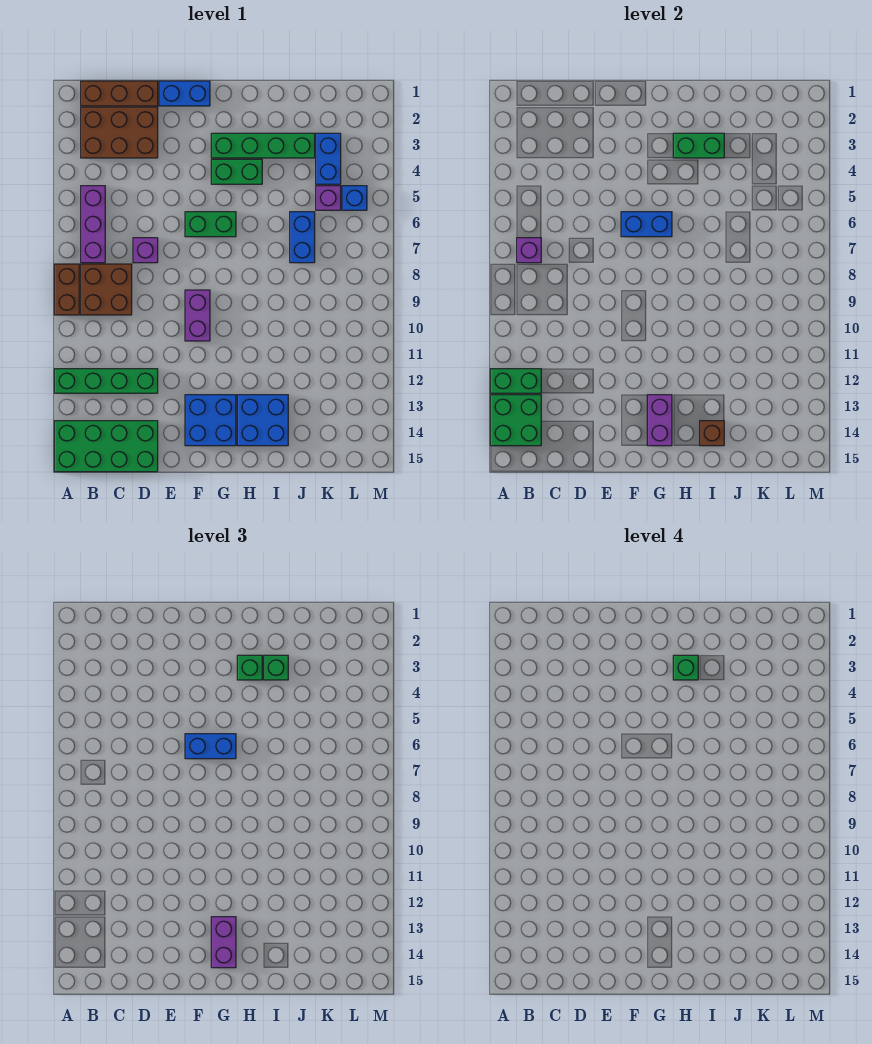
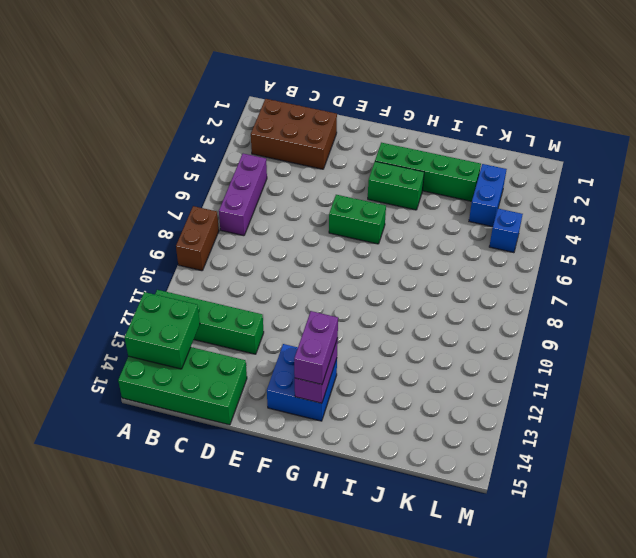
none -> brown brick B1:D1 level 1
none -> brown brick B8:C9 level 1
none -> purple brick D7 level 1
none -> blue brick E1:F1 level 1

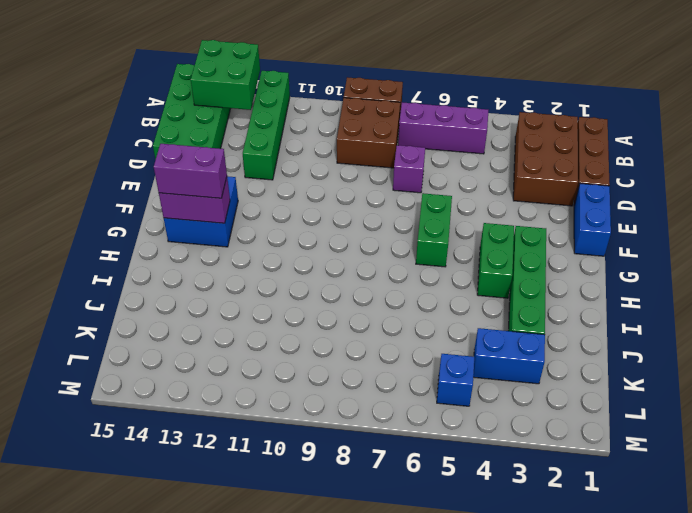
none -> purple brick F9:F10 level 1
none -> blue brick H13:I14 level 1
none -> blue brick J6:J7 level 1
none -> purple brick K5 level 1

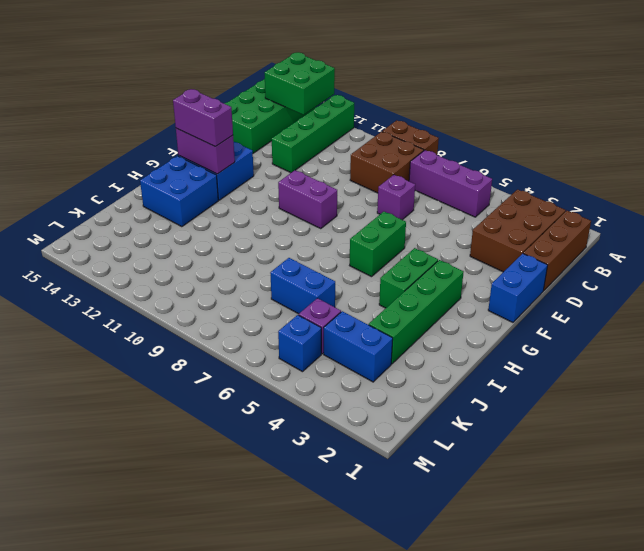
none -> green brick A12:B12 level 2
none -> purple brick B7 level 2
none -> blue brick F6:G6 level 2
none -> green brick H3:I3 level 2

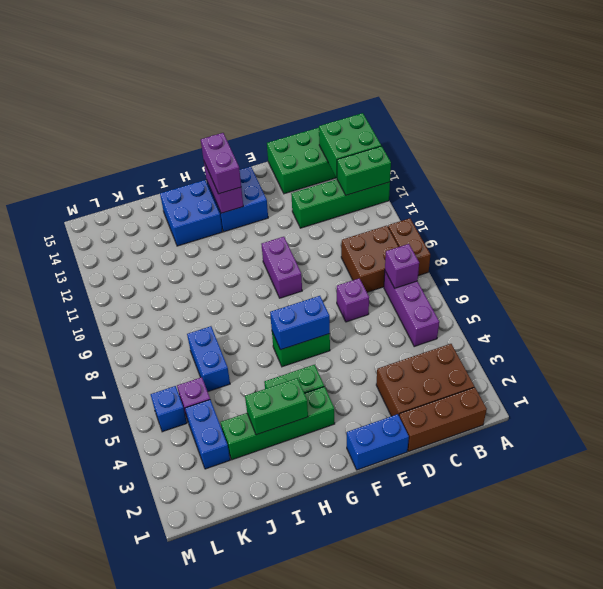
none -> brown brick I14 level 2
none -> blue brick F6:G6 level 3
none -> green brick H3 level 3
none -> green brick I3 level 3

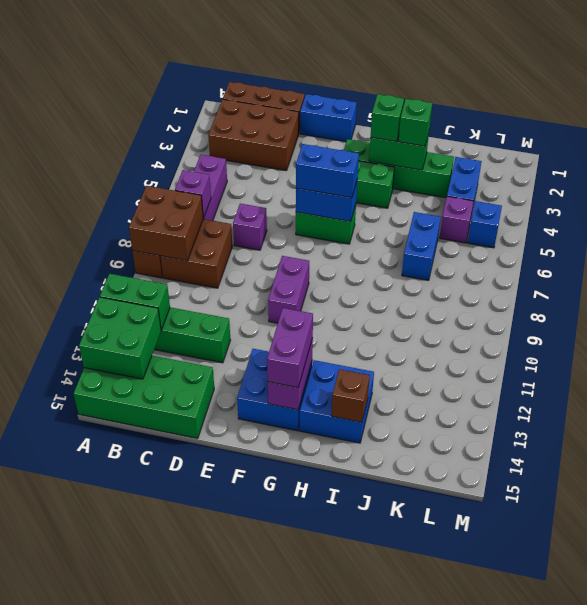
brown brick A8:B9 level 2 -> none
none -> green brick H3 level 4

